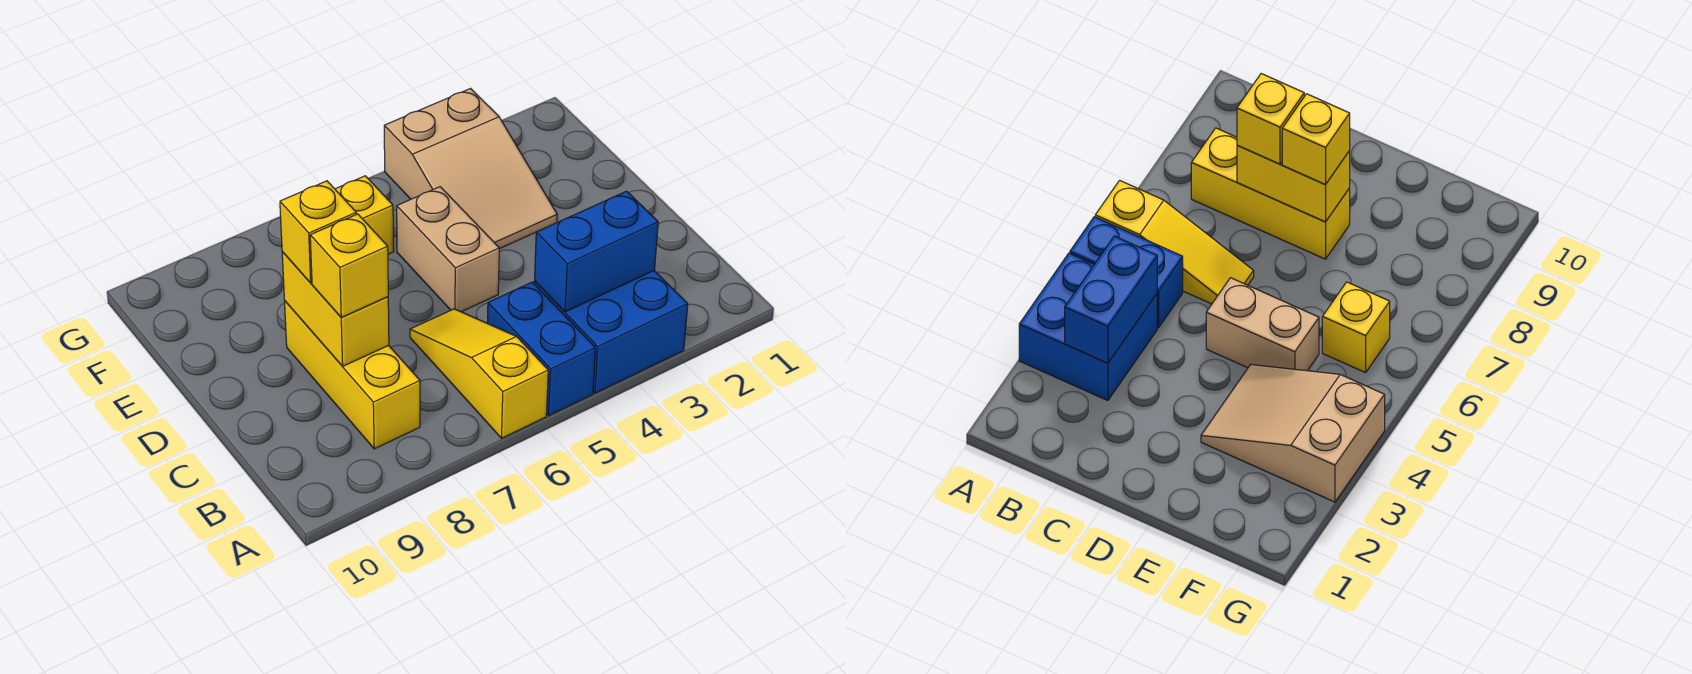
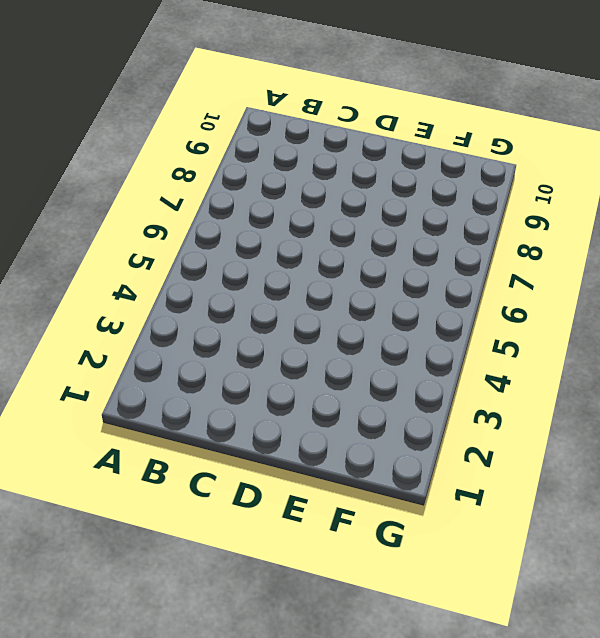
none -> blue brick A3:B4 level 1
none -> blue brick A5:B5 level 1

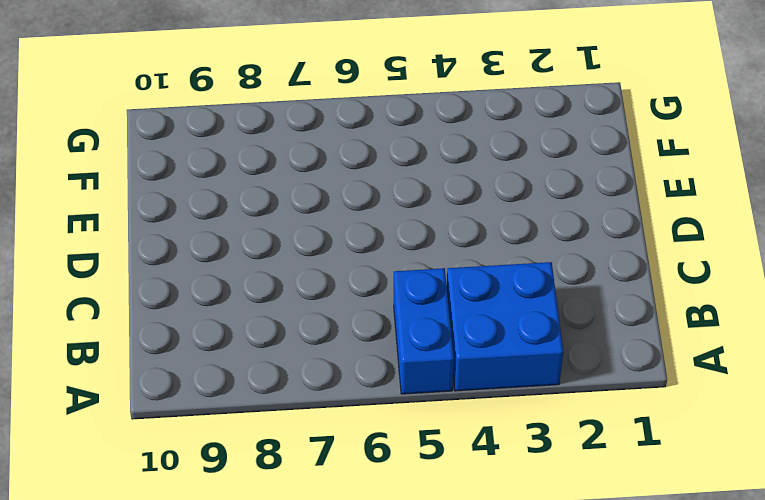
none -> yellow slope A6:C6 level 1 top A
none -> yellow brick B8:D8 level 1

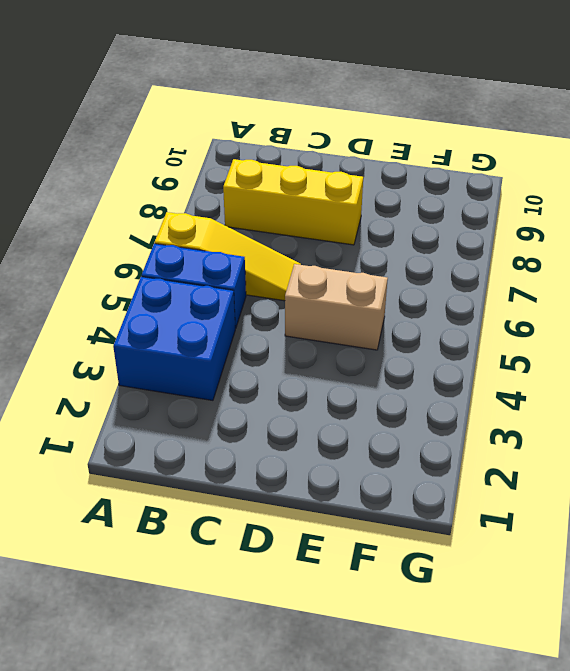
none -> tan slope E3:G4 level 1 top G
none -> yellow brick F6 level 1

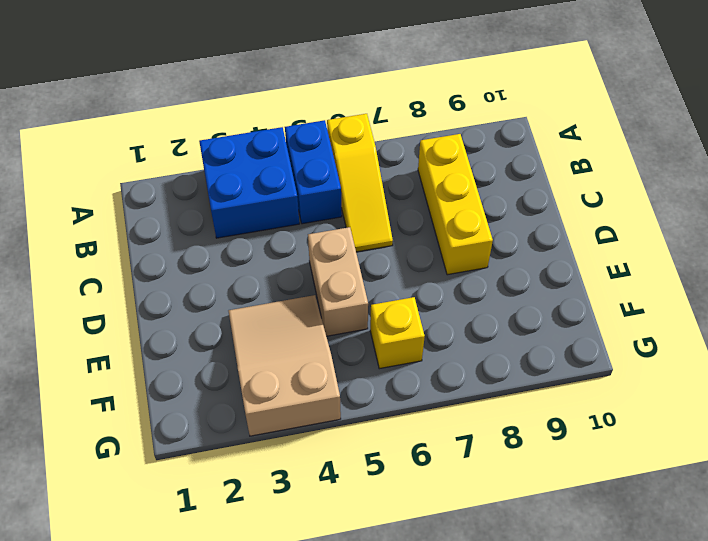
none -> blue brick B3:B4 level 2
none -> yellow brick C8:D8 level 2

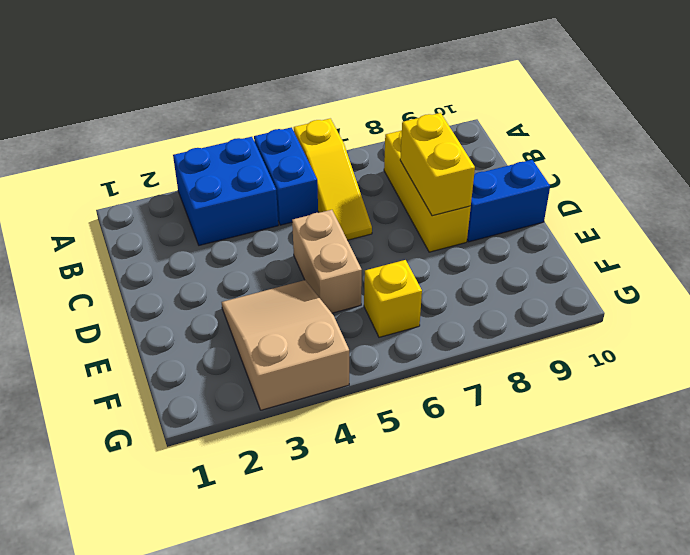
blue brick D9:D10 level 1 -> blue brick B3:B4 level 2
none -> yellow brick C8 level 3
none -> yellow brick D8 level 3

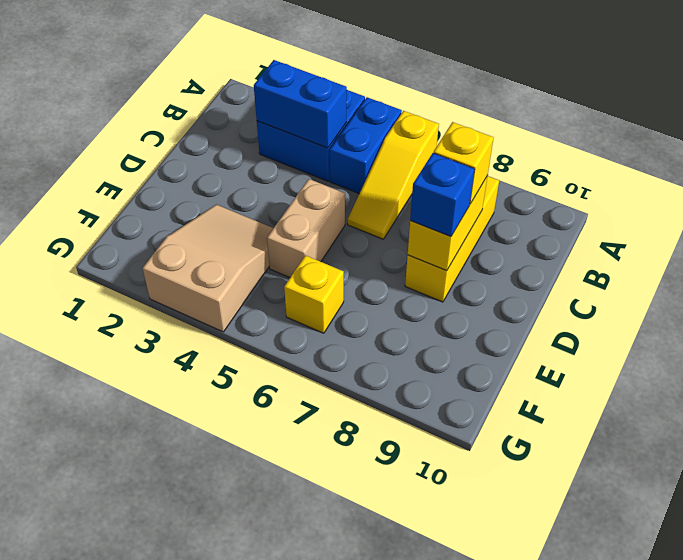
blue brick D8 level 3 -> yellow brick D8 level 3

